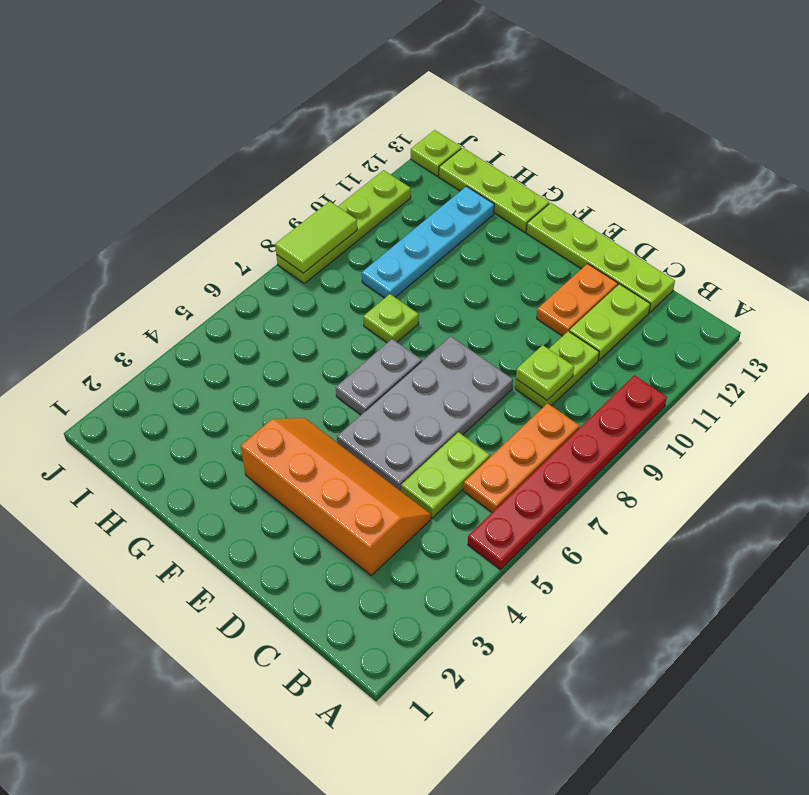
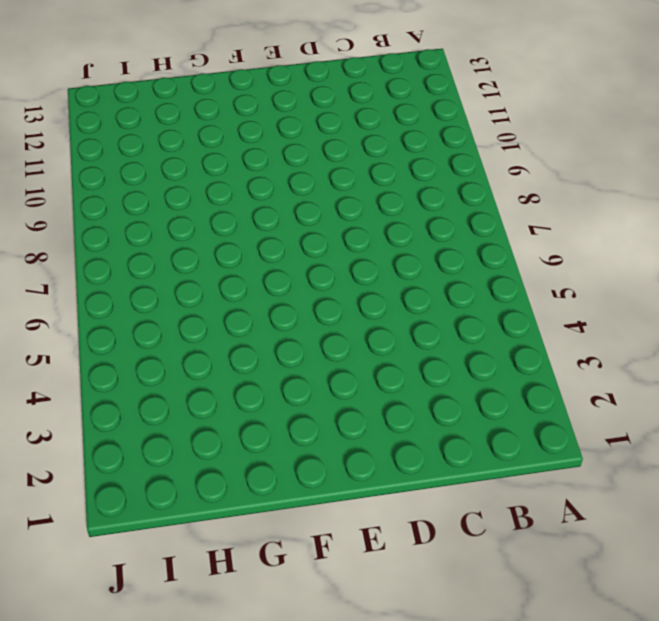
none -> red plate A5:A10 level 1
none -> orange plate B6:B8 level 1
none -> orange slope C3:F4 level 1 top 3

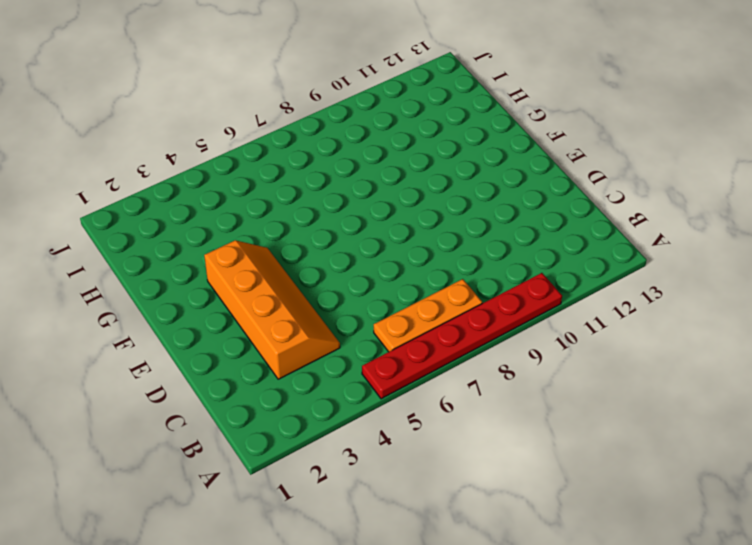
none -> lime plate C5:C6 level 1
none -> lime plate C9:C10 level 1
none -> lime plate C11:C12 level 1

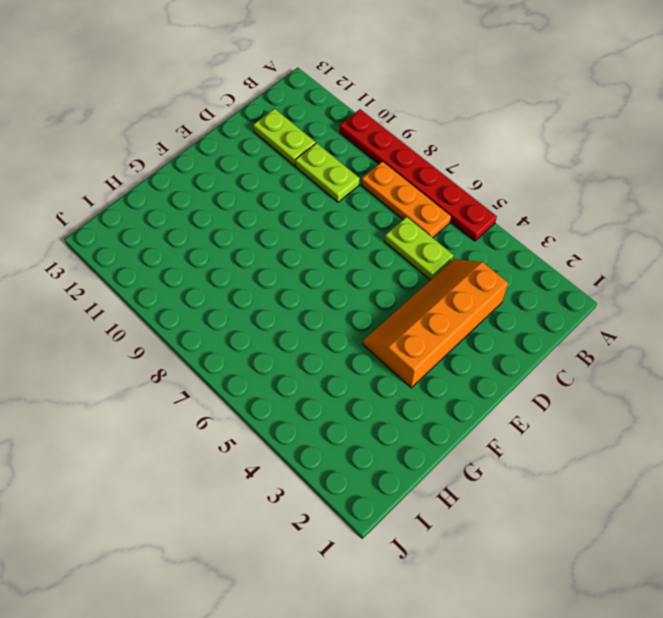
none -> lime plate C13:F13 level 1
none -> grey plate D5:E8 level 1
none -> orange plate D11:D12 level 1

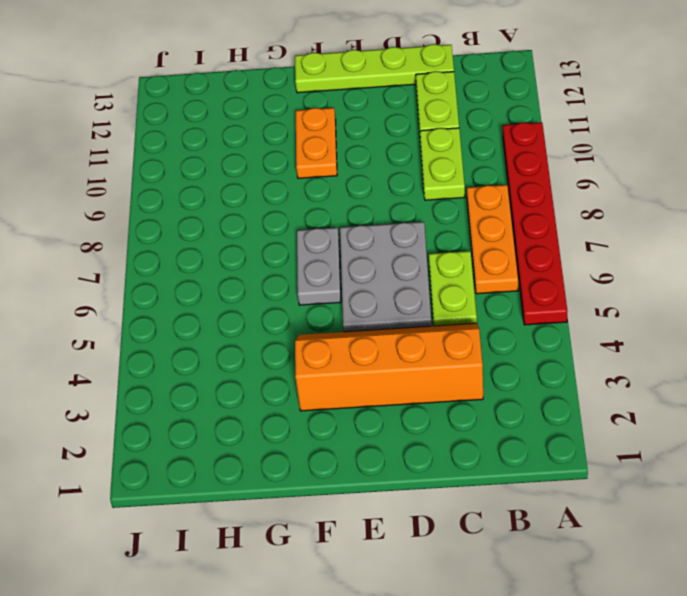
grey plate D5:E7 level 1 -> grey plate D5:E8 level 1
orange plate F10:F11 level 1 -> orange plate D11:D12 level 1
none -> lime plate G8 level 1
none -> lime plate G13:I13 level 1
none -> cyan plate H9:H12 level 1

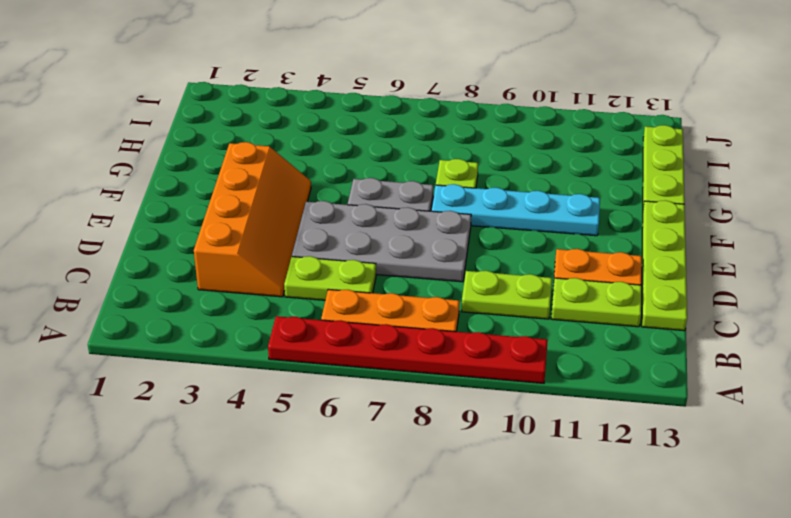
cyan plate F8:F11 level 1 -> cyan plate H9:H12 level 1
none -> lime plate J8:J11 level 1
none -> lime plate J13 level 1
none -> lime plate C9 level 2

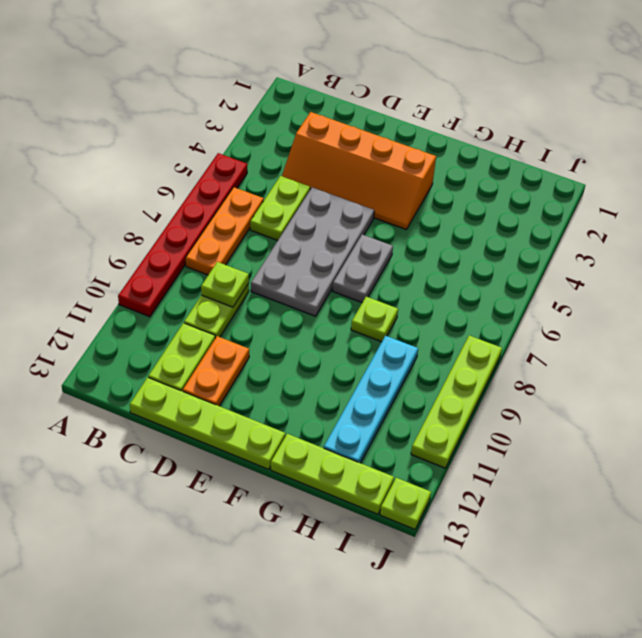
none -> lime tile J8:J9 level 2

